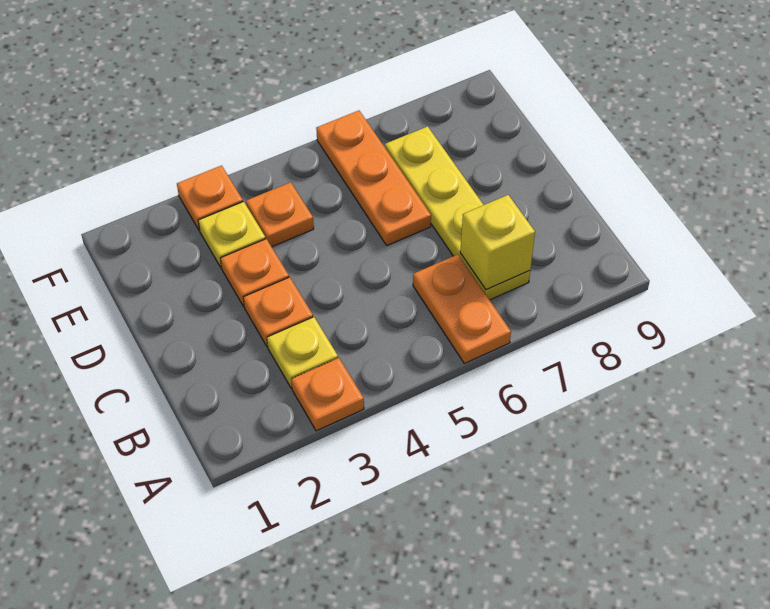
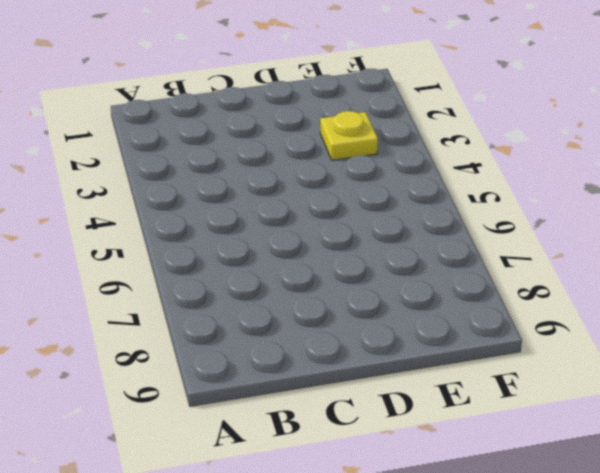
none -> orange plate A3 level 1
none -> orange plate A6:B6 level 1

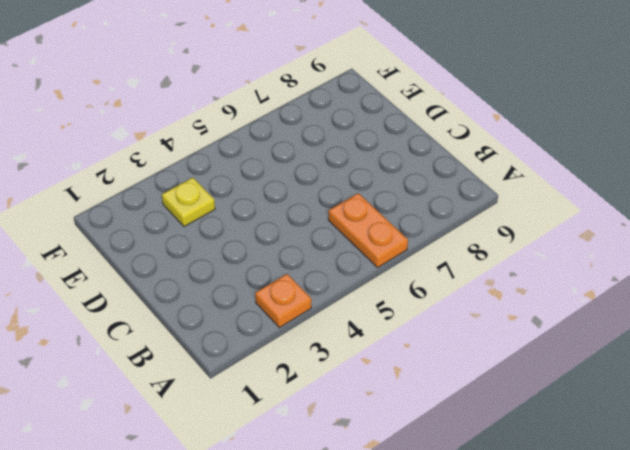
none -> yellow plate B3 level 1
none -> yellow plate B7:E7 level 1

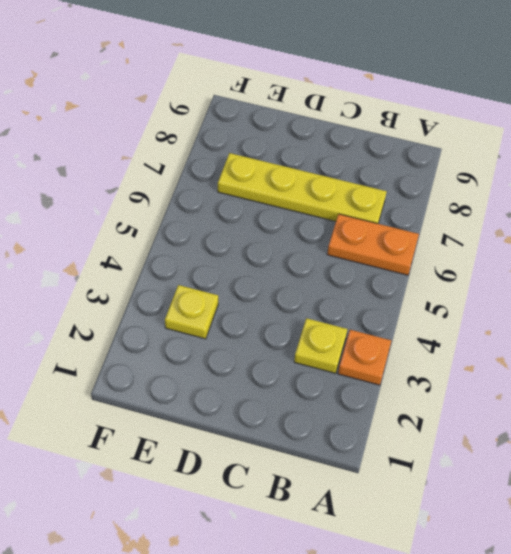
none -> orange plate C3 level 1
none -> orange plate D3 level 1

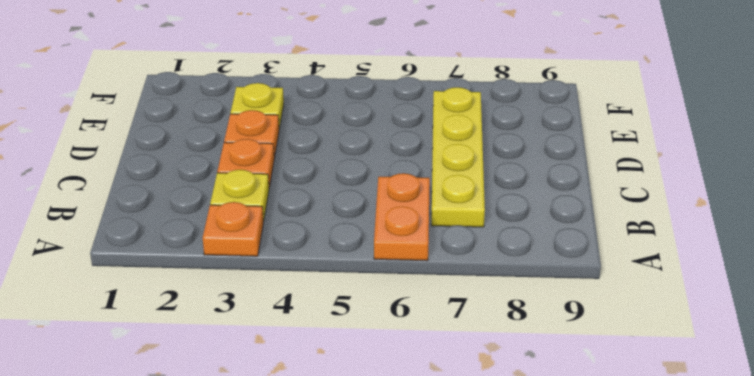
none -> orange plate D6:F6 level 1
none -> orange plate E4 level 1

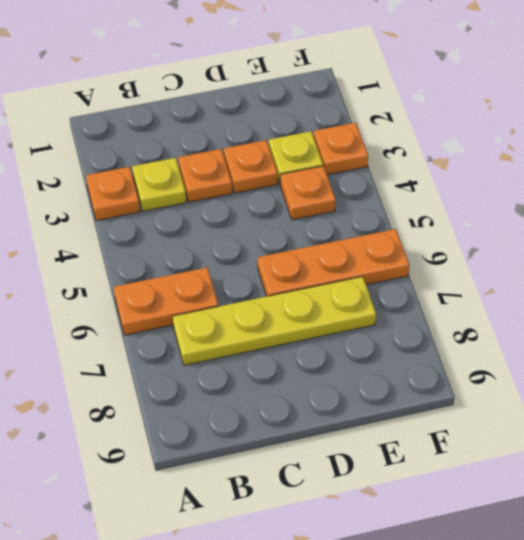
none -> yellow brick B7 level 2

